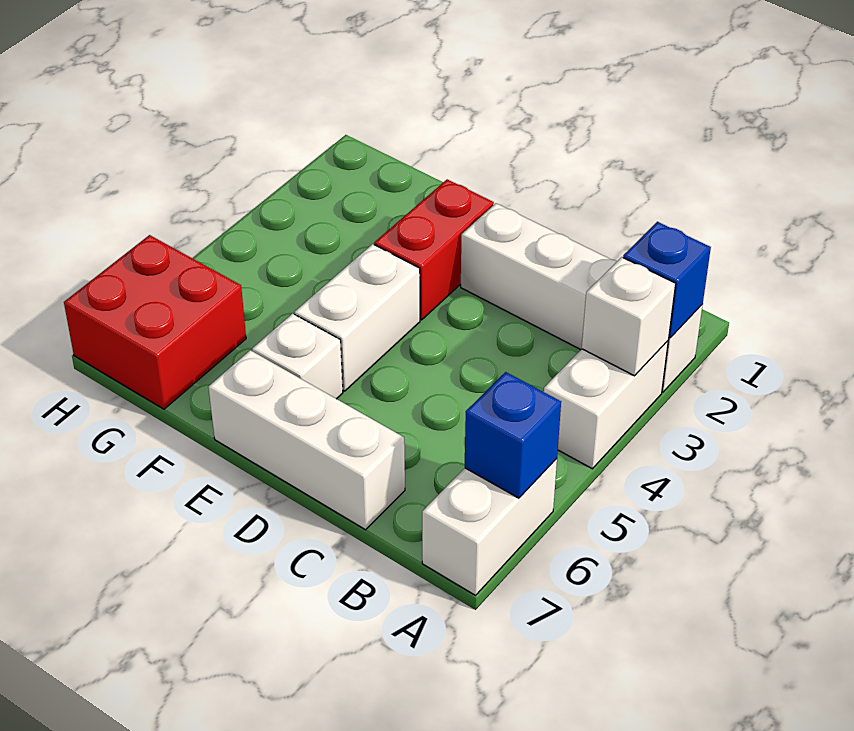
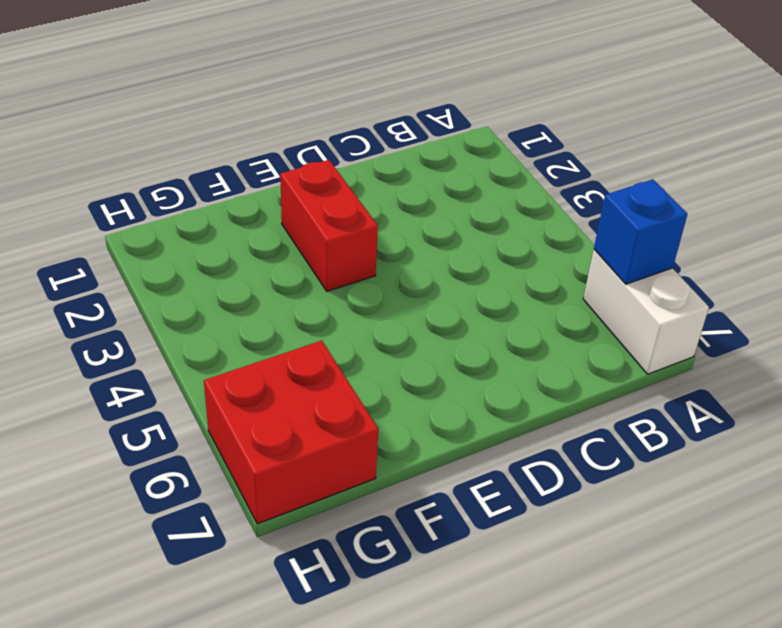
none -> white brick A2:D2 level 1
none -> white brick A3:A4 level 1

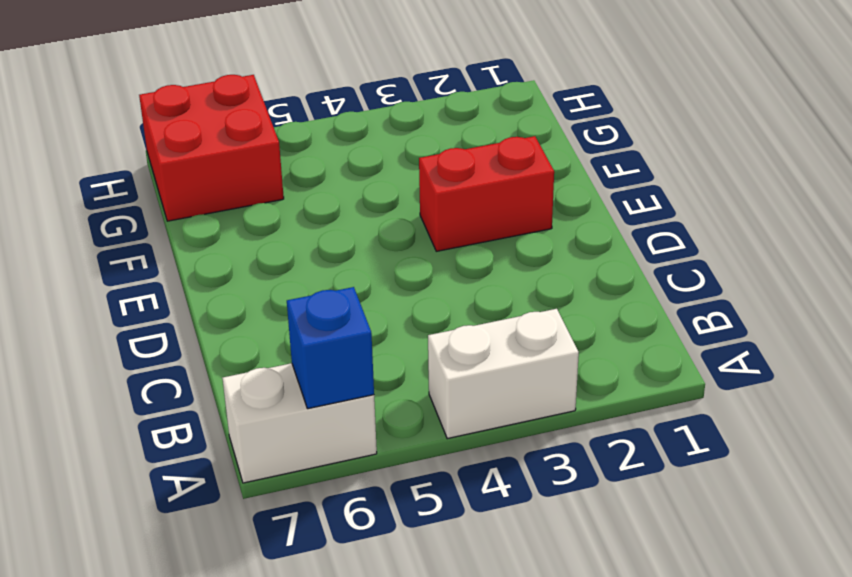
none -> white brick A2:D2 level 1
none -> white brick C7:E7 level 1

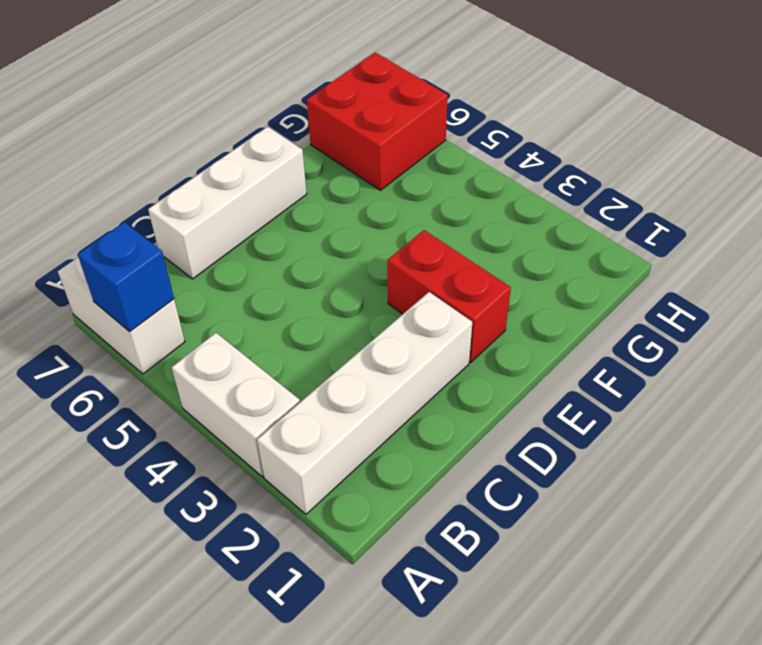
none -> white brick E4:E5 level 1
none -> white brick E6 level 1

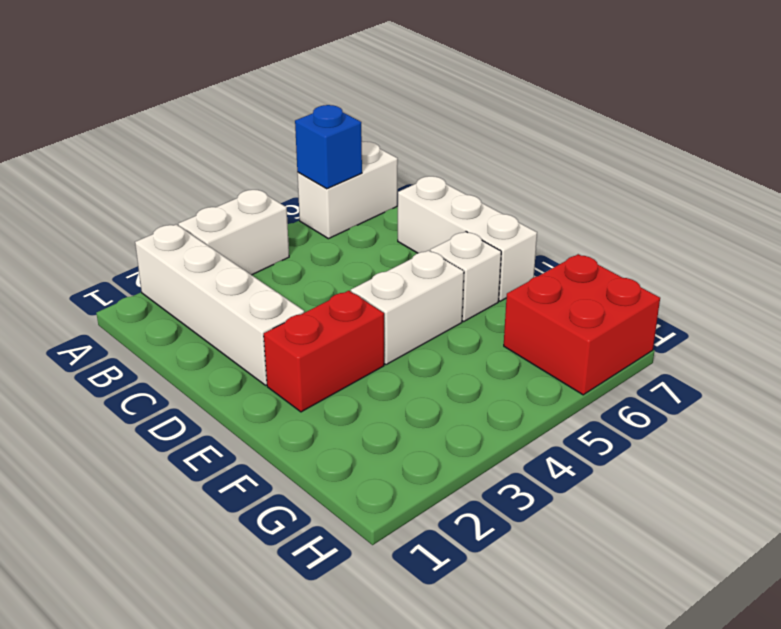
none -> blue brick A2 level 2
none -> white brick A3 level 2

